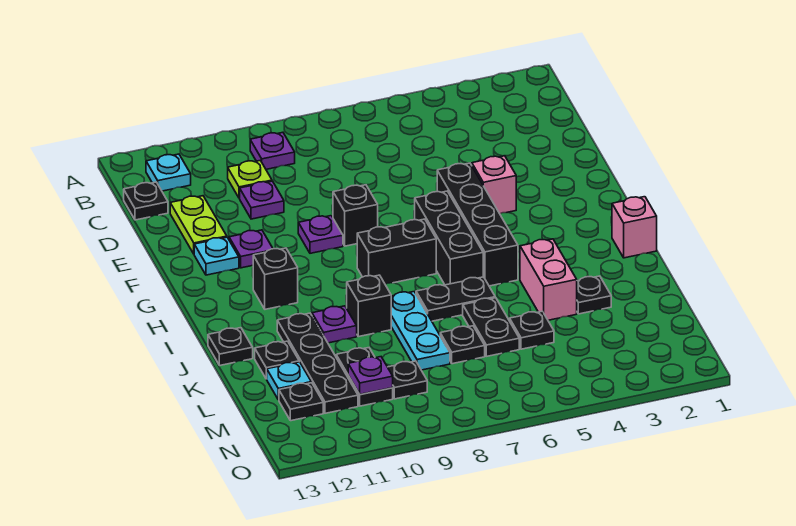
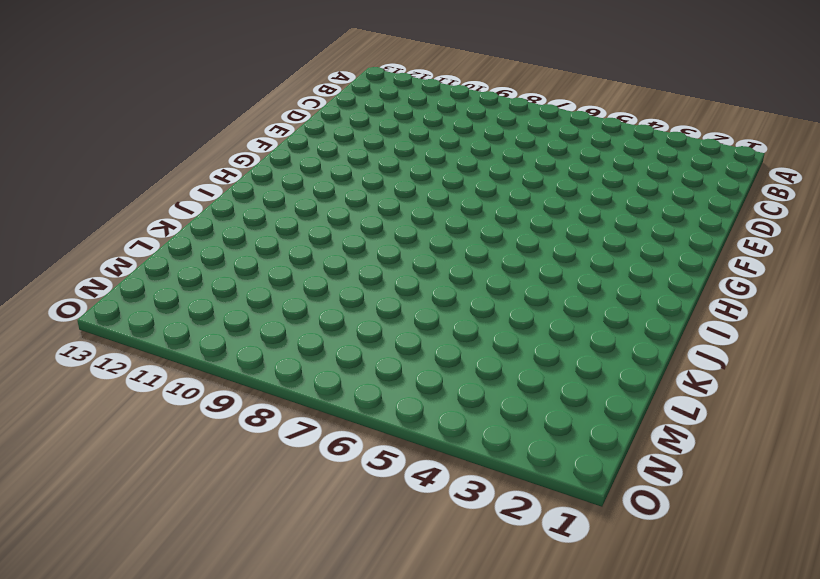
none -> purple plate B9 level 1
none -> cyan plate B12 level 1
none -> lime plate C10 level 1
none -> black plate C13 level 1

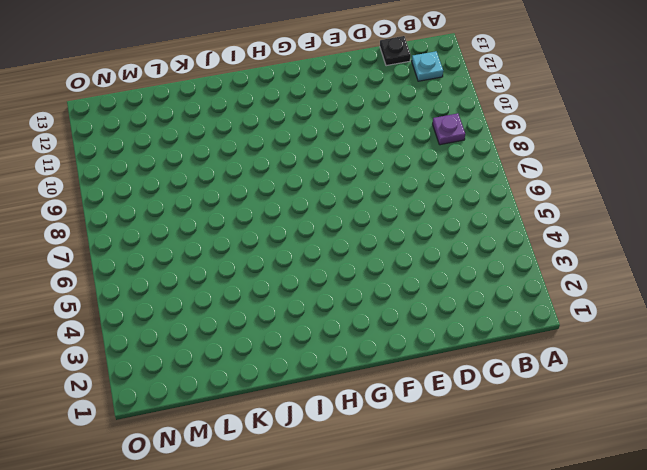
none -> lime plate C10 level 1
none -> purple plate D10 level 1
none -> lime plate D12:E12 level 1
none -> pink brick F4 level 1

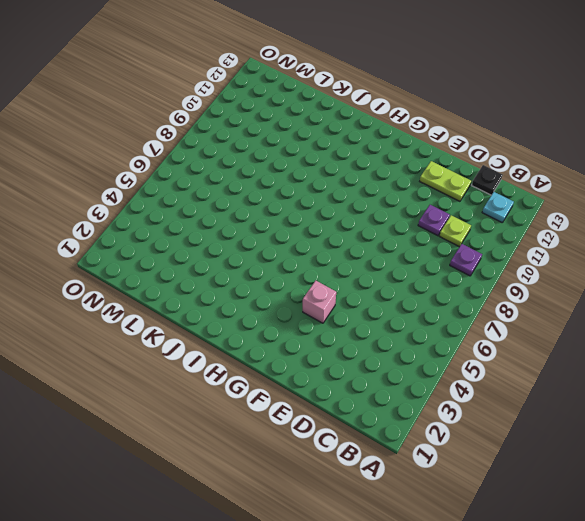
none -> black brick F5:I5 level 1
none -> black brick F8 level 1
none -> purple plate F9 level 1
none -> purple plate F11 level 1

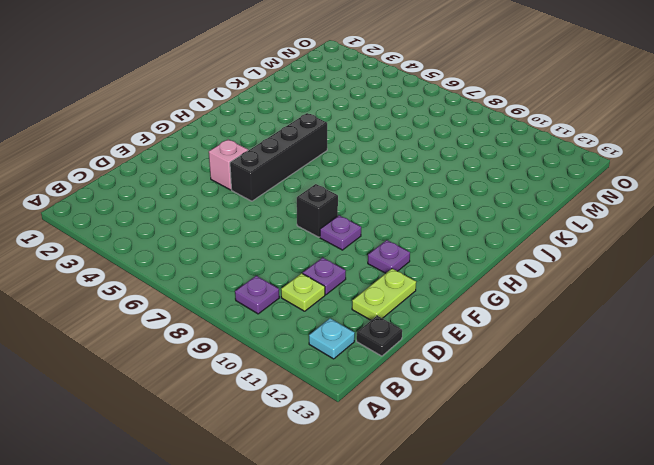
none -> cyan plate F12 level 1
none -> black brick G6:I6 level 1
none -> black brick H7:H8 level 1
none -> black brick H11 level 1

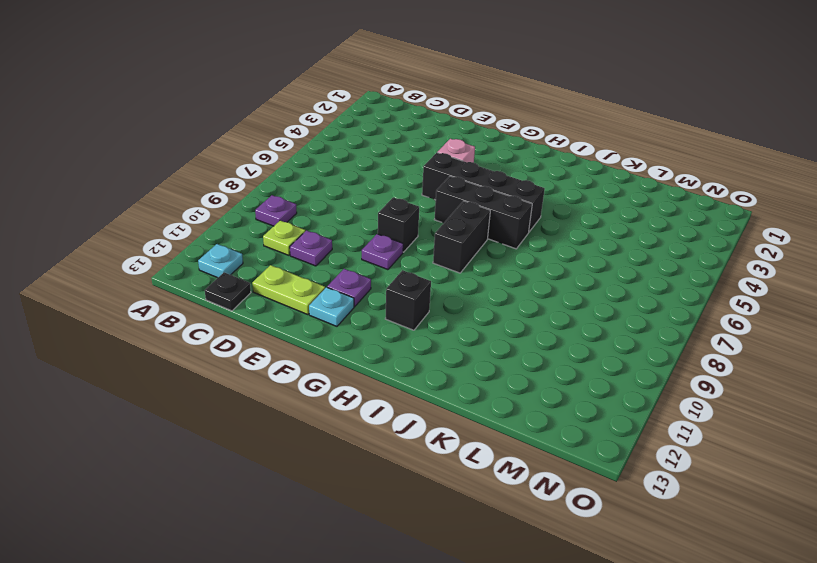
none -> pink brick I1 level 1
none -> pink brick J4:K4 level 1
none -> black plate J6:J7 level 1
none -> cyan plate J8:L8 level 1

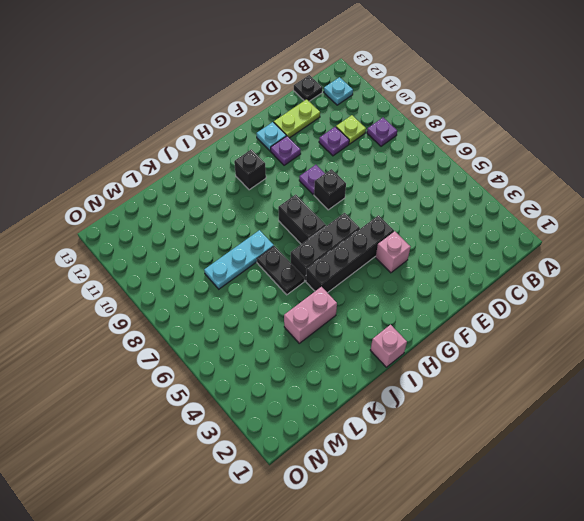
none -> black brick J9 level 1
none -> purple plate J10 level 1
none -> black plate J11:M11 level 1
none -> black plate J13 level 1

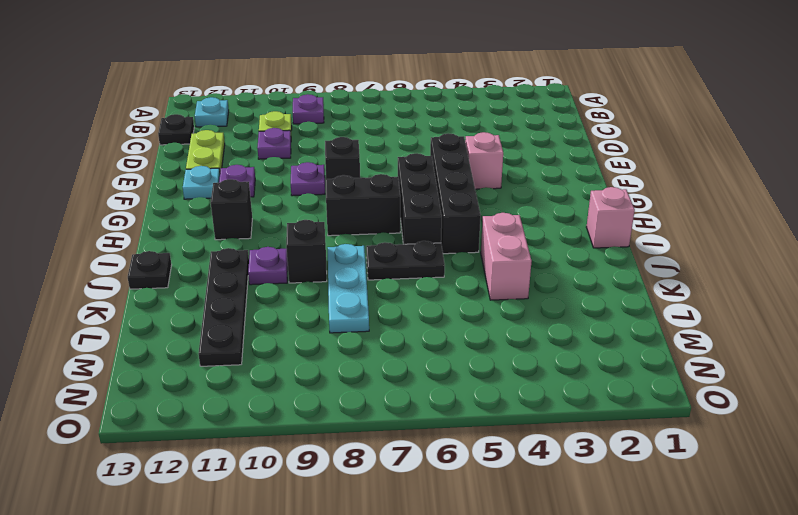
none -> black plate K3 level 1
none -> black plate K6:L6 level 1
none -> black plate K12 level 1
none -> black plate L5 level 1

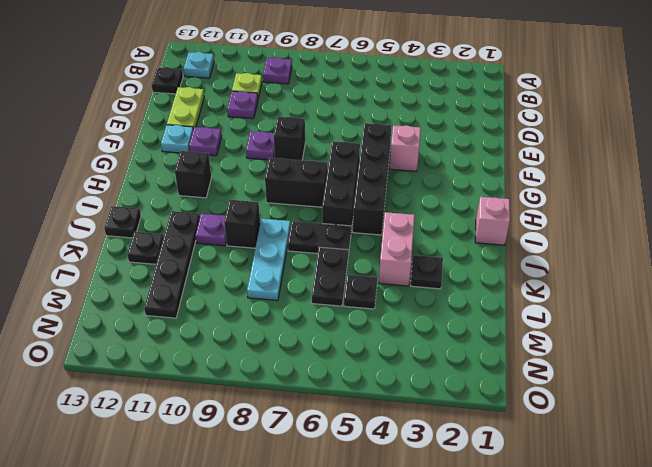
none -> black plate L7 level 1
none -> black plate L10:M10 level 1
none -> cyan plate L12 level 1
none -> black plate M9 level 1

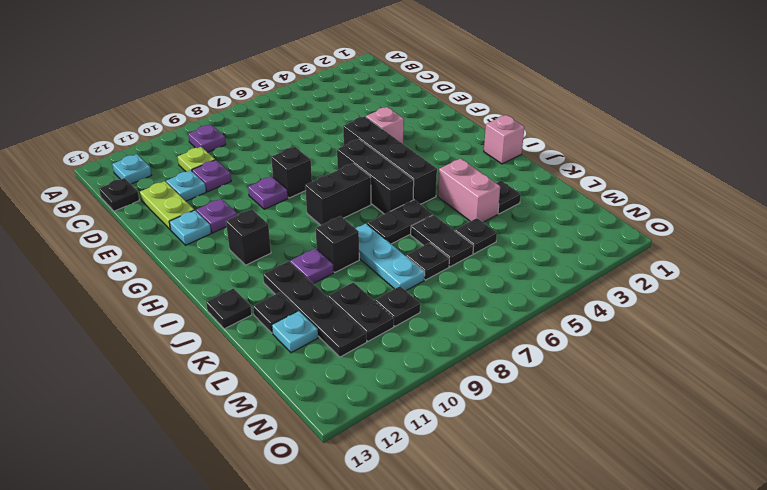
cyan plate D11 level 1 -> none
none -> black plate M12 level 1
none -> purple plate M10 level 2

